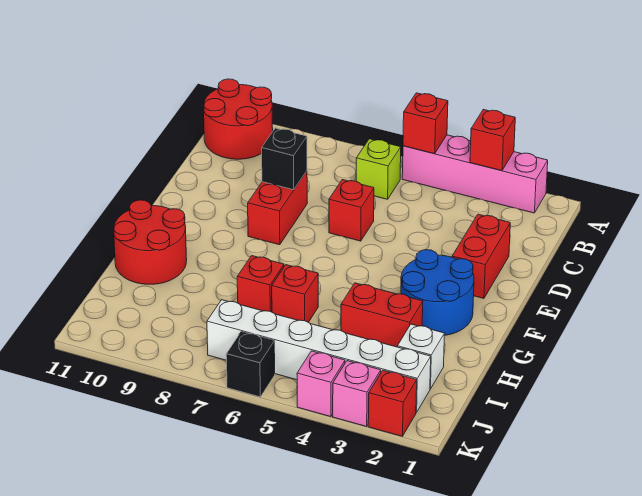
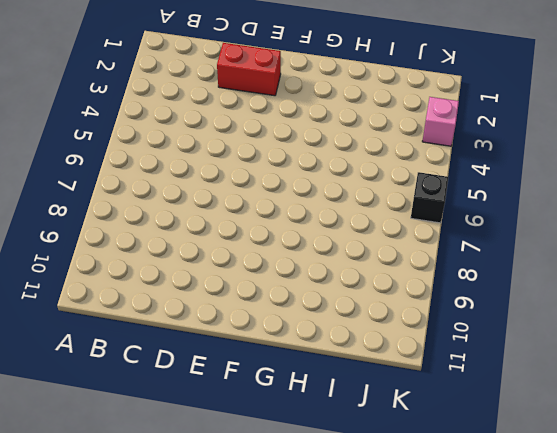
none -> pink brick A2:A5 level 1
none -> red round brick A10:B11 level 1
none -> lime brick B6 level 1

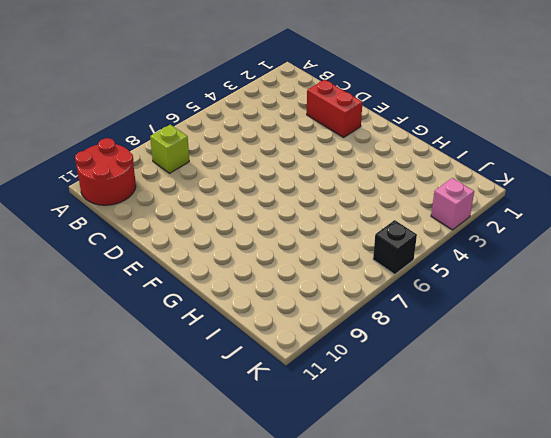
lime brick B8 level 1 -> lime brick B6 level 1
none -> pink brick A2:A5 level 1
none -> red brick D6 level 1
none -> red brick D8:E8 level 1

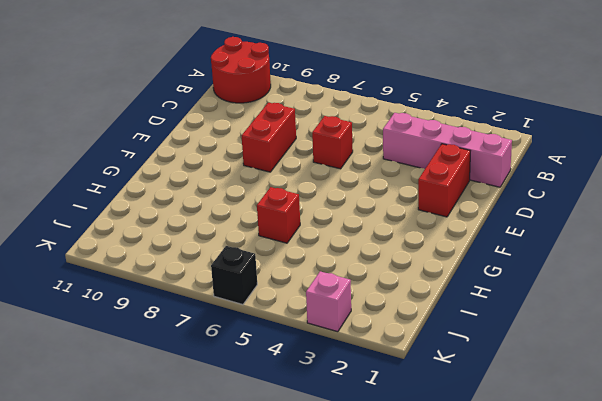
pink brick C1:C4 level 1 -> pink brick A2:A5 level 1
none -> lime brick B6 level 1
none -> blue round brick F2:G3 level 1
none -> red round brick G10:H11 level 1

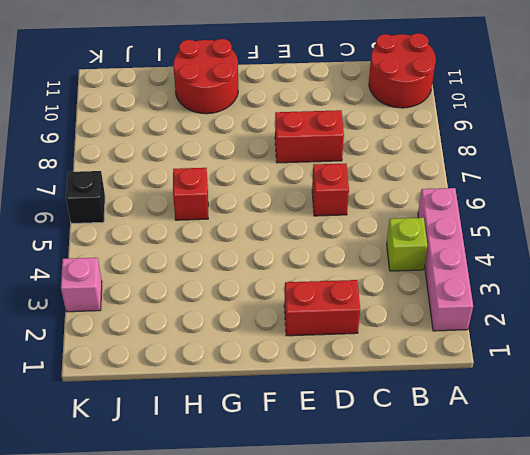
lime brick B4 level 1 -> lime brick B6 level 1
none -> blue round brick F2:G3 level 1
none -> red brick H3:H4 level 1
none -> red brick H7 level 1

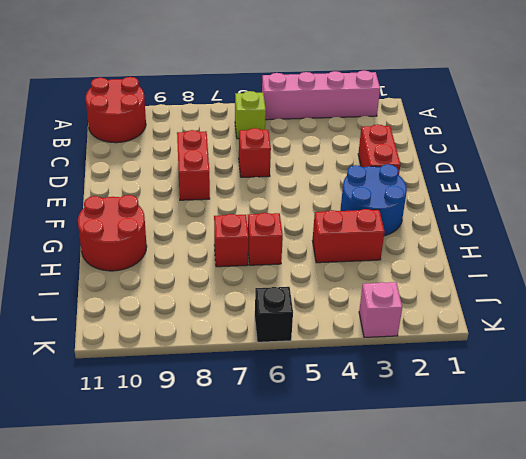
none -> white brick I2 level 1
none -> white brick J2:J7 level 1
none -> red brick K2 level 1

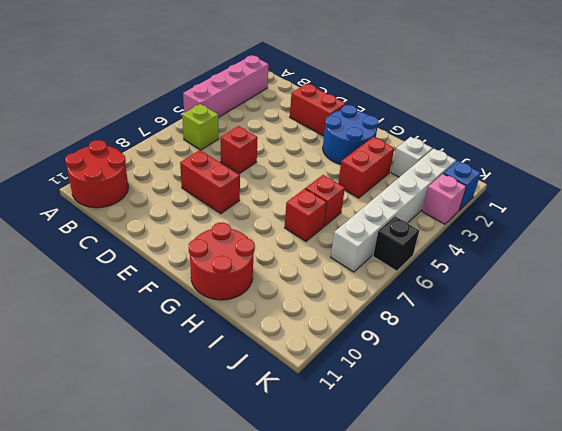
blue brick K2 level 1 -> red brick K2 level 1
none -> pink brick K4 level 1
none -> red brick A3 level 2
none -> red brick A5 level 2

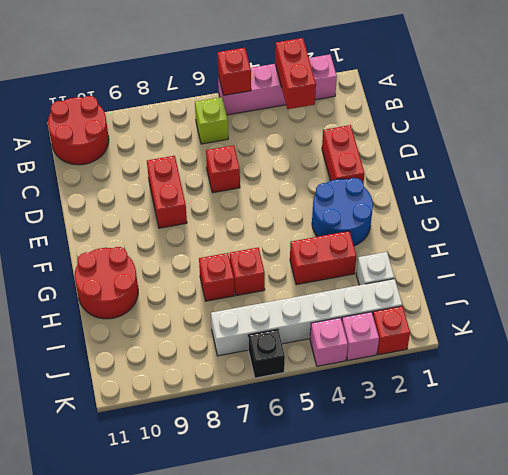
red brick A3:B3 level 2 -> red brick A3 level 2
none -> black brick D8 level 2

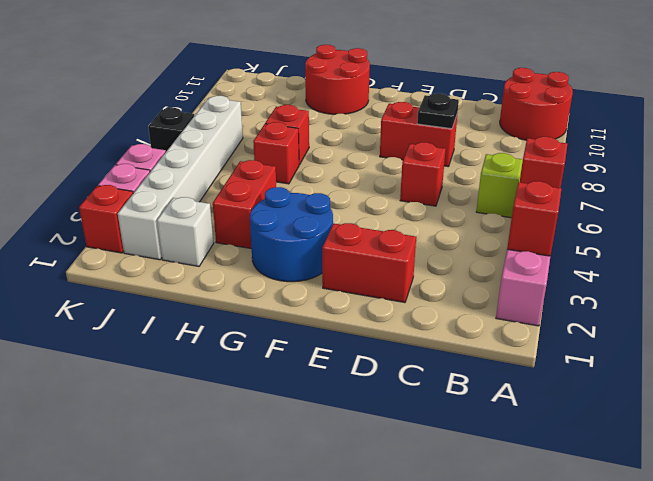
black plate D8 level 2 -> black brick D8 level 2

